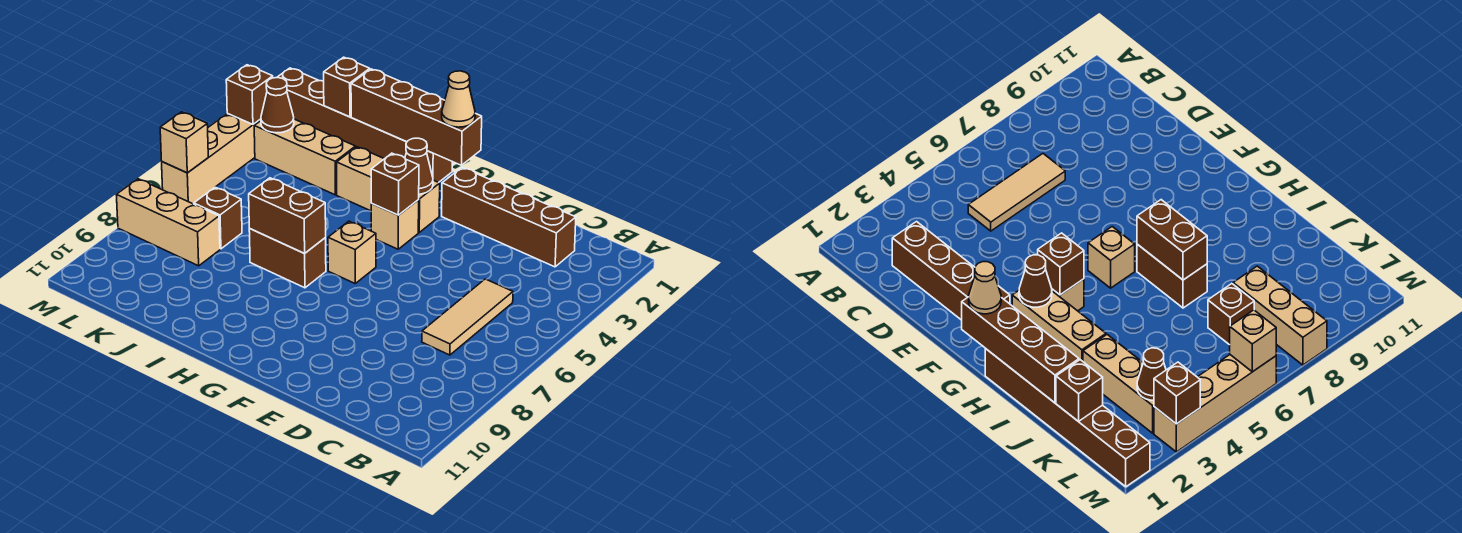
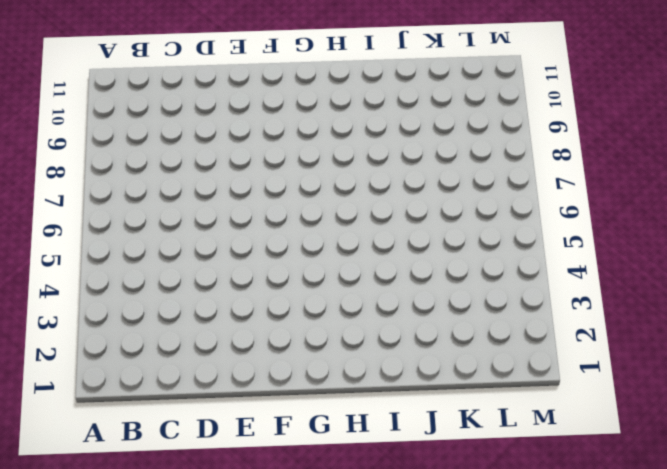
none -> brown brick C2:F2 level 1
none -> tan tile C5:C7 level 1
none -> tan brick G3:I3 level 1

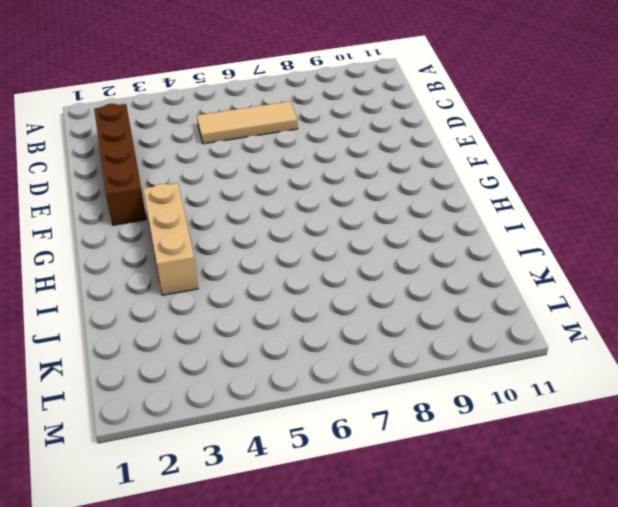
none -> tan brick G4 level 1
none -> tan brick G6 level 1
none -> brown brick H1:M1 level 1

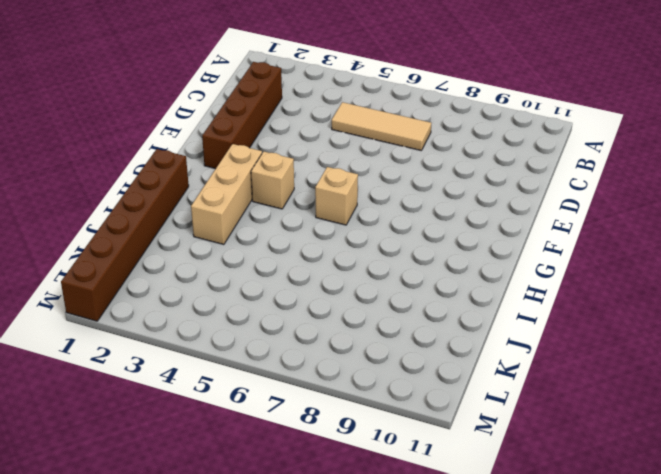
none -> brown brick H7:I7 level 1
none -> tan brick J3:L3 level 1
none -> brown brick K7 level 1

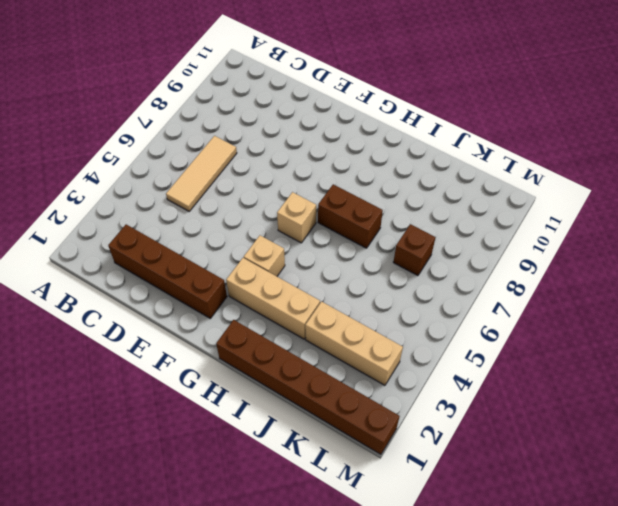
none -> tan brick K8:M8 level 1
none -> tan brick M3:M6 level 1
none -> brown brick G1:J1 level 2

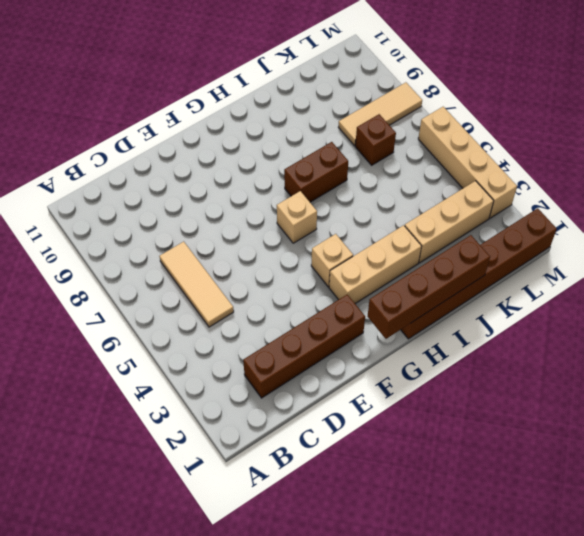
tan tile K8:M8 level 1 -> tan brick K8:M8 level 1
none -> brown cone G3 level 2
none -> brown brick G4 level 2
none -> brown brick H7:I7 level 2

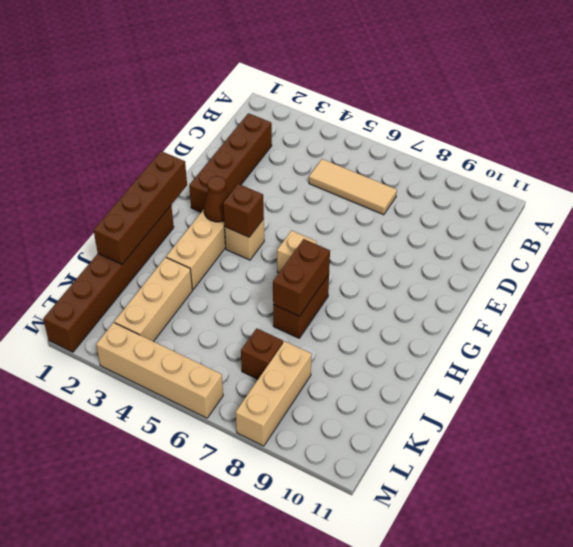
none -> brown brick K1 level 2
none -> brown cone L3 level 2
none -> brown brick M3 level 2

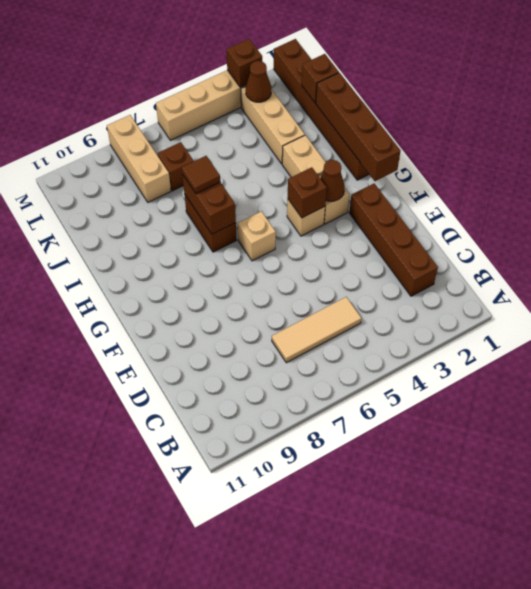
brown tile I7 level 3 -> none
none -> tan brick M6 level 2
none -> tan cone G1 level 3

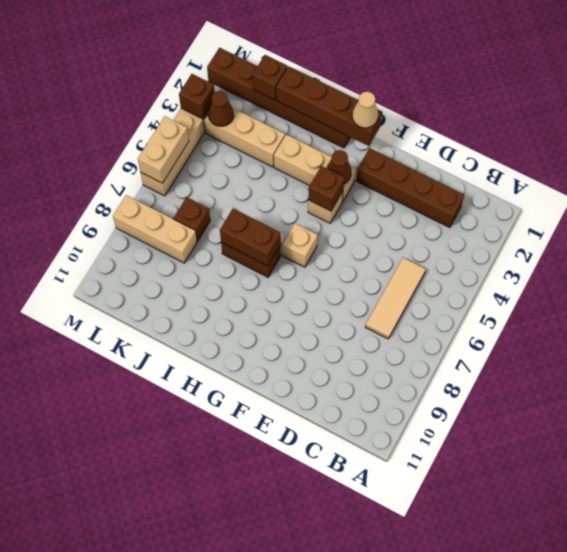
tan brick M5:M6 level 2 -> tan brick M6 level 2

